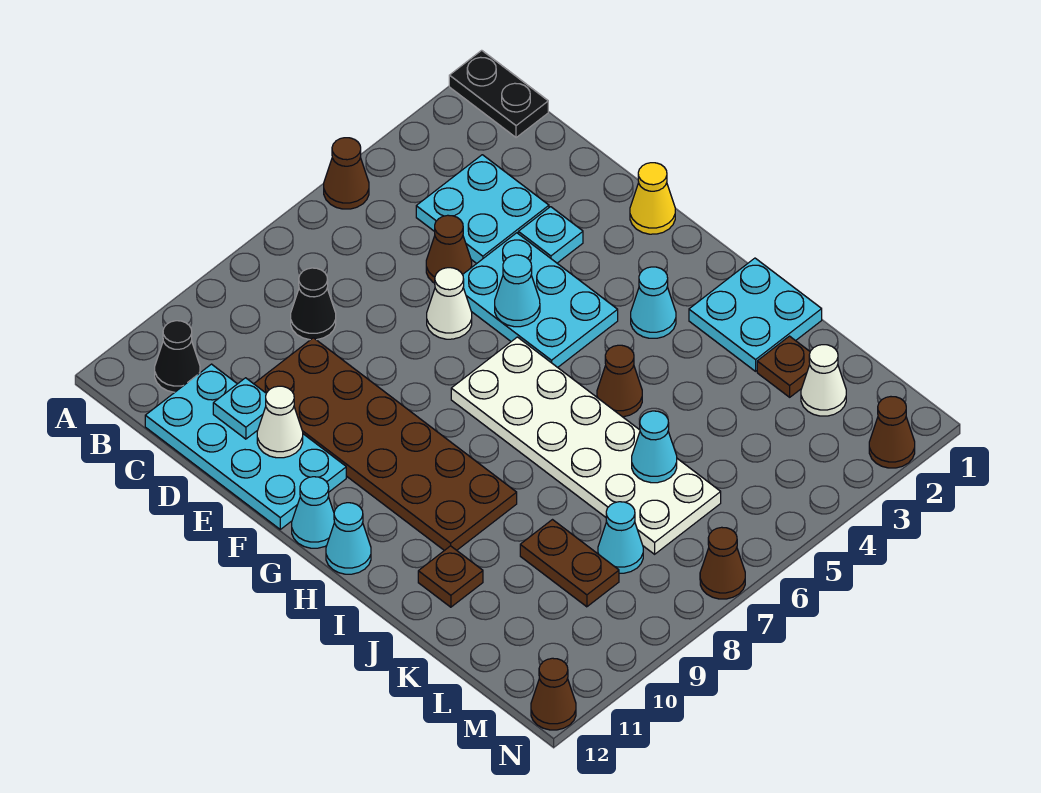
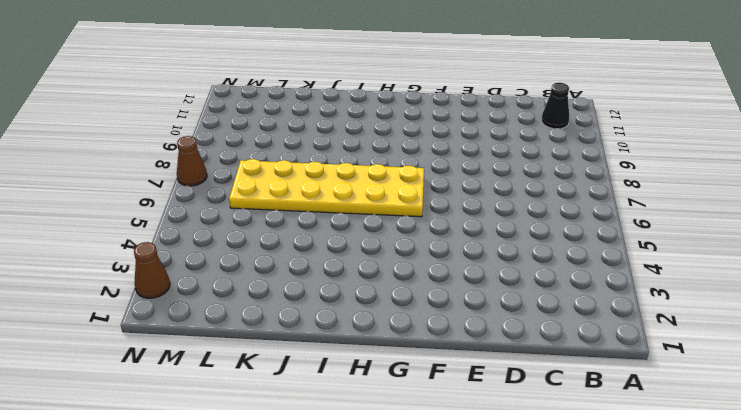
yellow plate G6:L7 level 1 -> white plate G6:L7 level 1
none -> black plate A1:B1 level 1
none -> brown cone A5 level 1
none -> cyan plate C3:D4 level 1
none -> black cone C8 level 1

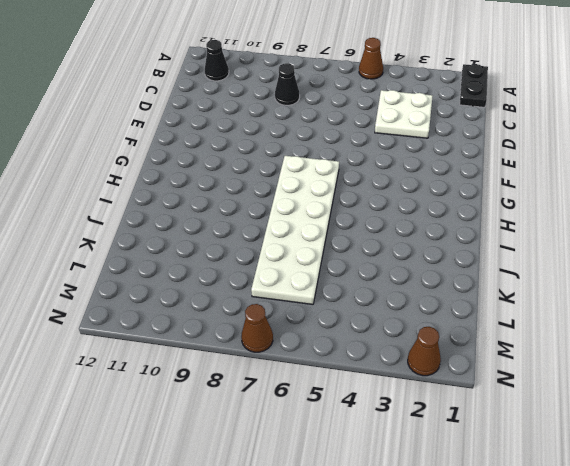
white plate C3:D4 level 1 -> cyan plate C3:D4 level 1
none -> cyan plate C11:F12 level 1
none -> brown cone D5 level 1
none -> brown plate D9:I10 level 1
none -> cyan plate E3 level 1

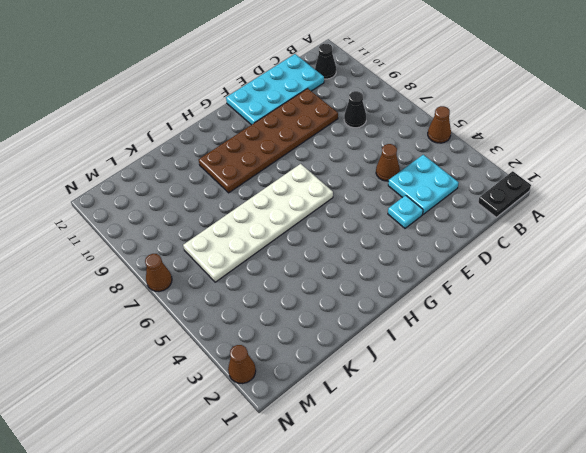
none -> cyan plate E4:G5 level 1
none -> white cone E6 level 1
none -> yellow cone F1 level 1
none -> cyan cone G12 level 1

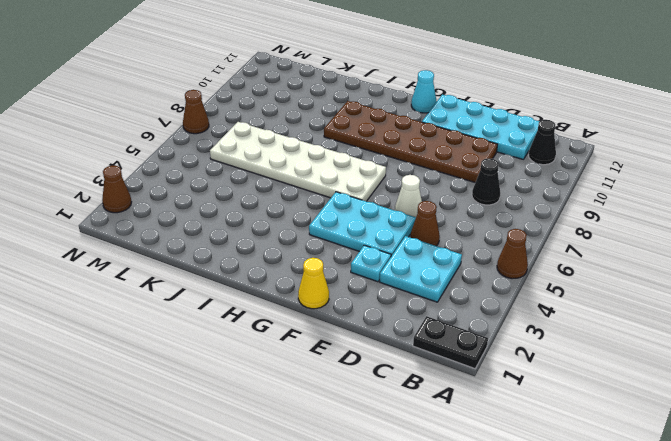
none -> cyan cone H3 level 1
none -> cyan cone H12 level 1
none -> cyan plate I1:J2 level 1
none -> brown cone I5 level 1

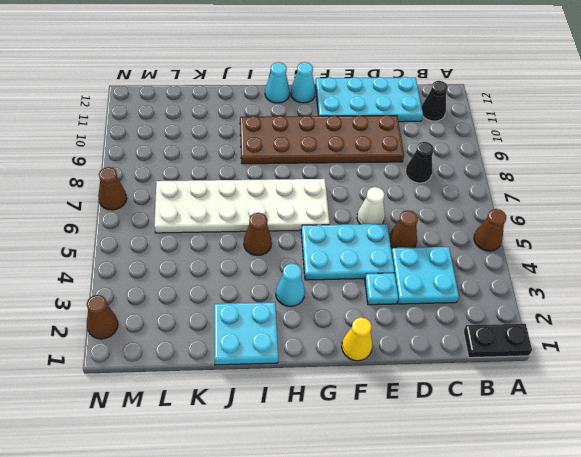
none -> brown plate J11 level 1
none -> brown plate K2 level 1
none -> brown plate K9:L9 level 1
none -> white cone L2 level 1

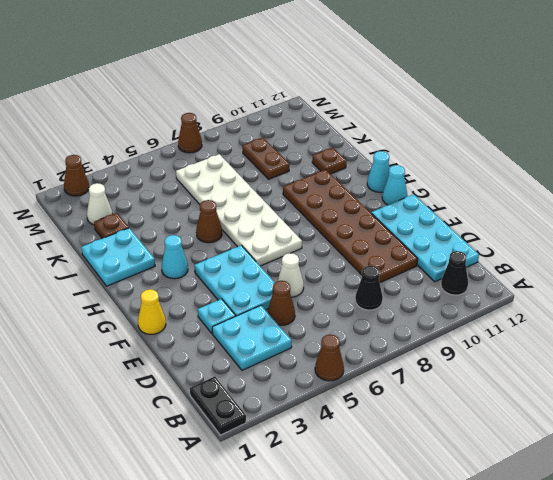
none -> cyan cone L8 level 1
none -> brown cone N12 level 1
none -> cyan plate D11 level 2
none -> white cone E11 level 2

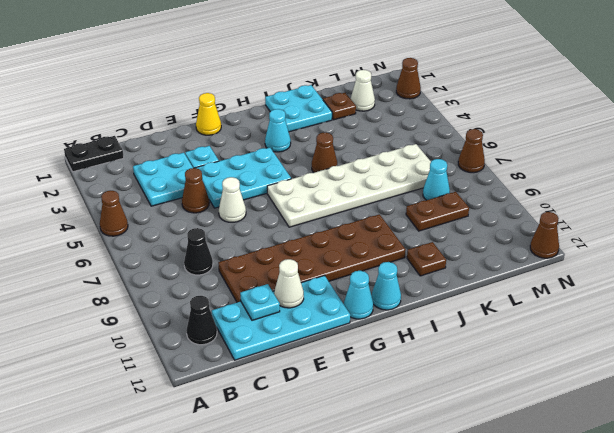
none -> cyan cone F5 level 2
none -> cyan cone K6 level 2

